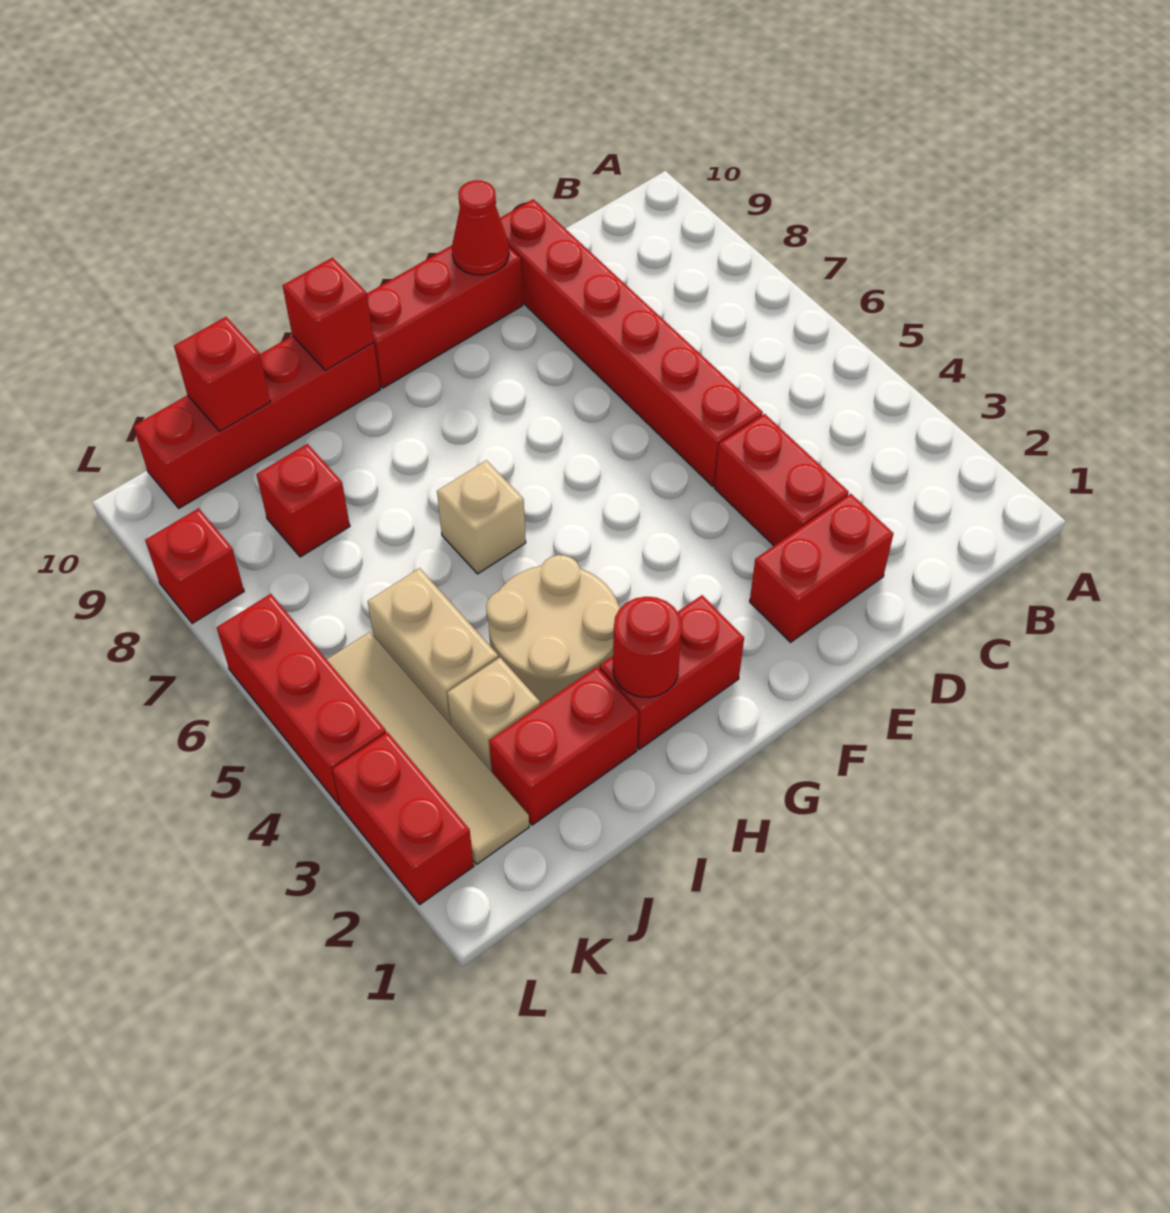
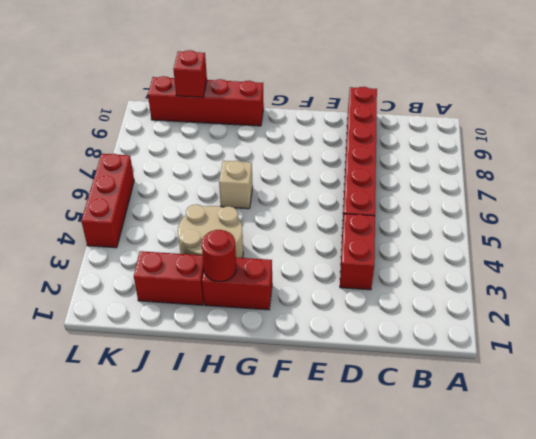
none -> red brick D2:E2 level 1
none -> red brick E10:G10 level 1
none -> tan brick J3 level 1

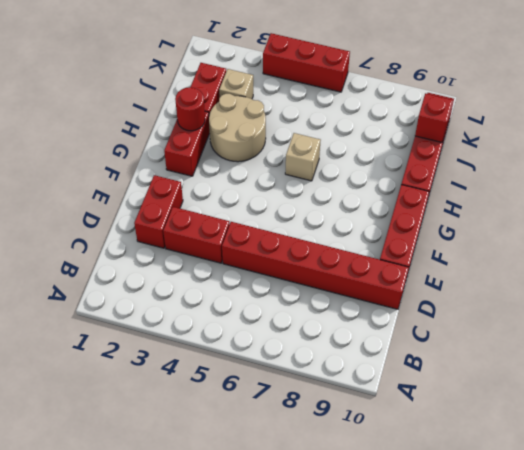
none -> tan brick J4:J5 level 1
none -> red brick J8 level 1
none -> tan tile K2:K5 level 1

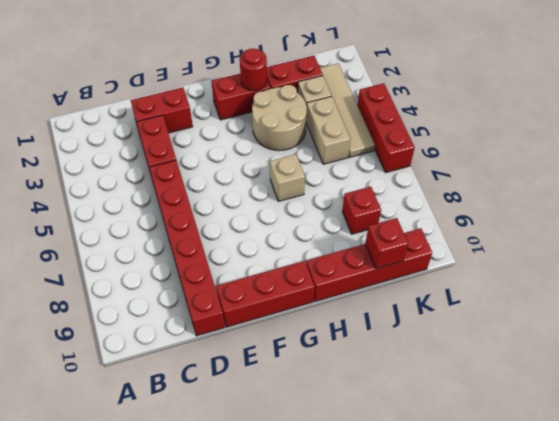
none -> red brick L2:L3 level 1
none -> red brick L8 level 1
none -> red cone E10 level 2

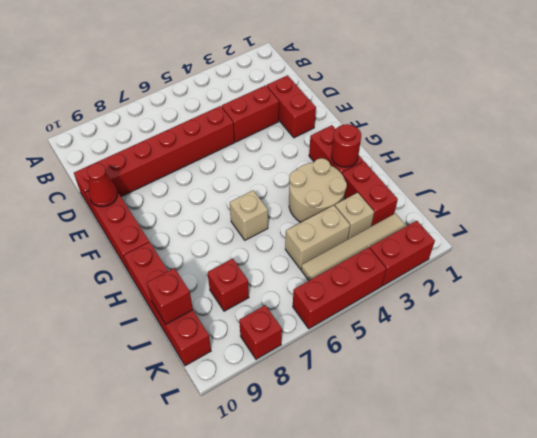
none -> red brick H10 level 2

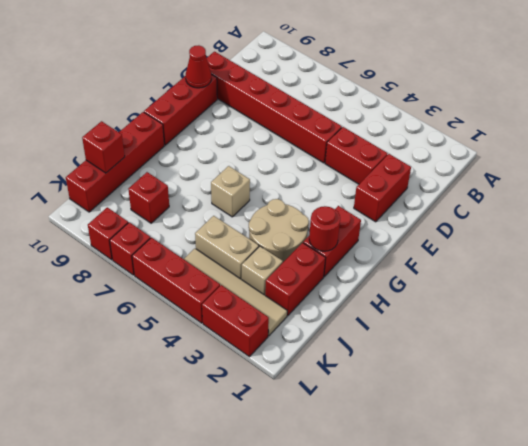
red brick L7 level 1 -> red brick H10 level 2

